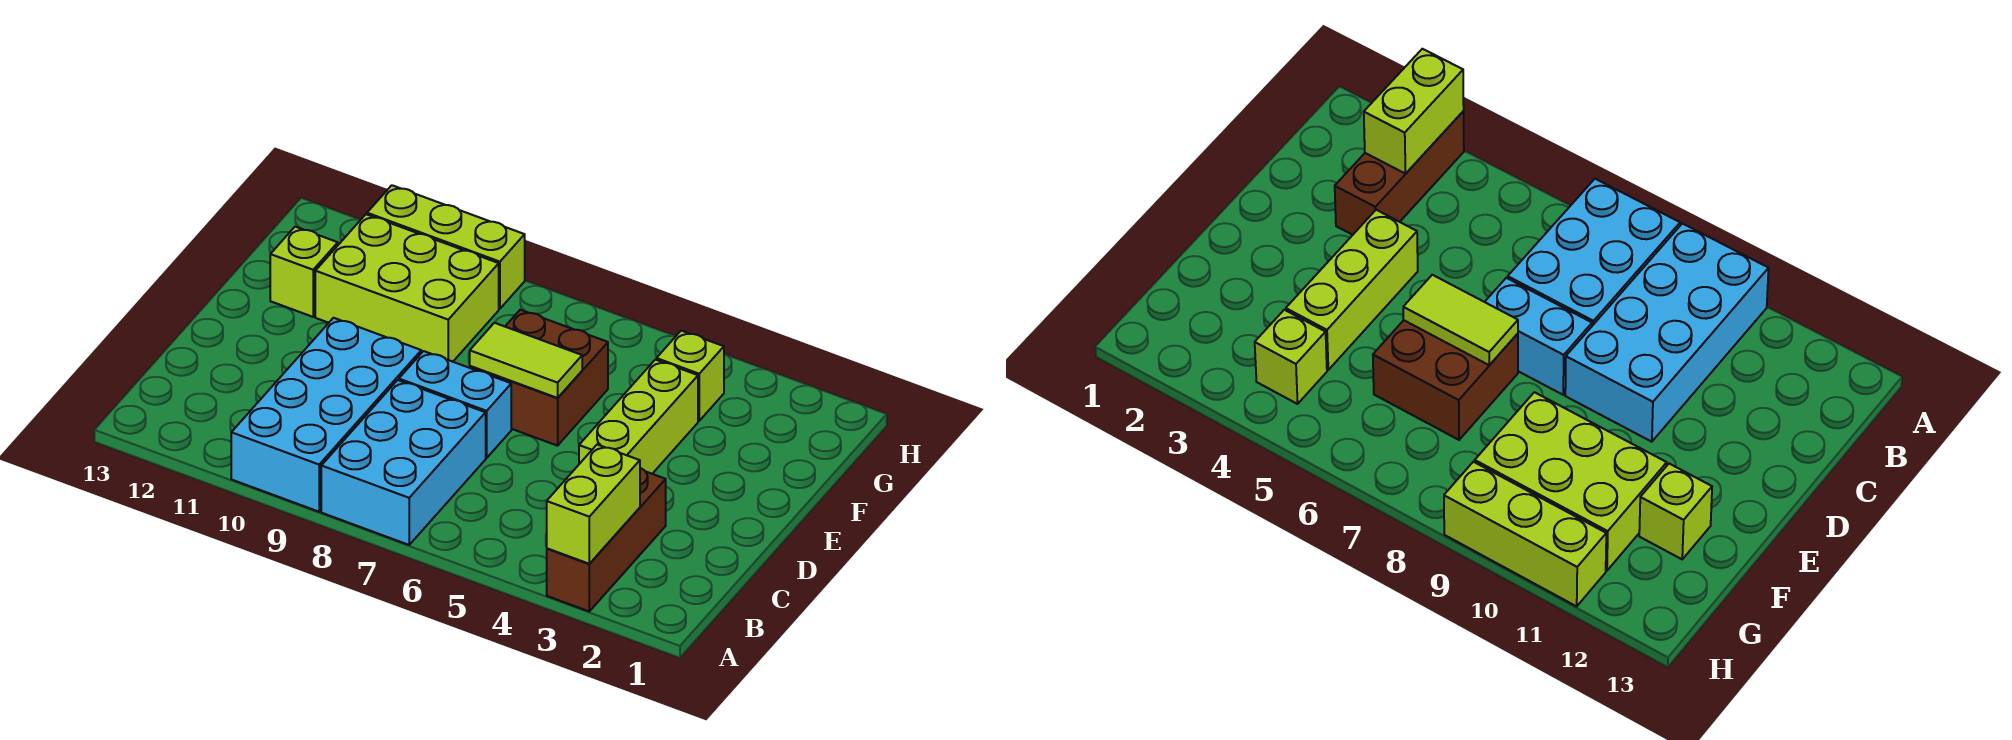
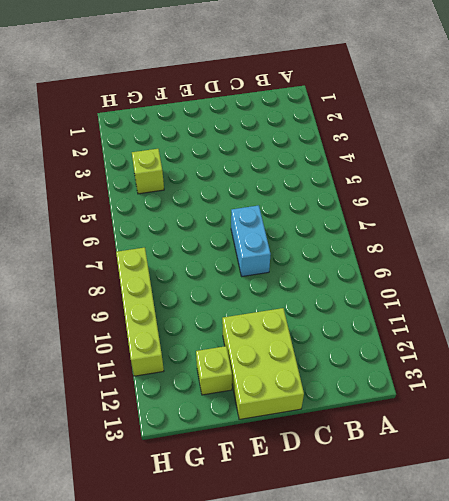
lime brick D11:E13 level 1 -> lime brick F9:G11 level 1
lime brick H8:H11 level 1 -> lime brick H9:H11 level 1
none -> brown brick A3:C3 level 1
none -> cyan brick A7:C8 level 1
none -> cyan brick A9:D10 level 1

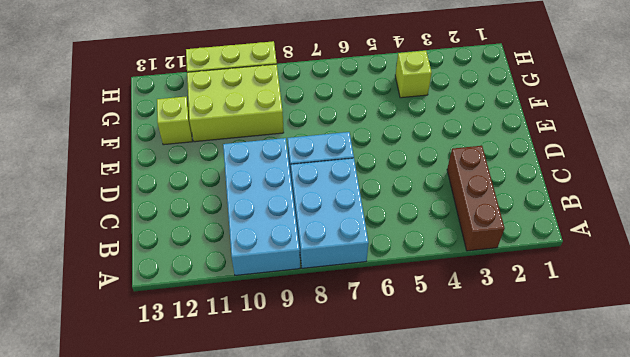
none -> lime brick D4:F4 level 1
none -> brown brick E6:F7 level 1
none -> lime brick A3:B3 level 2

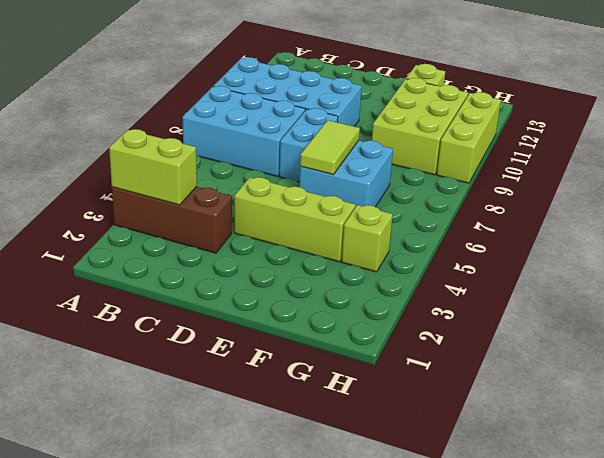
cyan brick E6:F7 level 1 -> brown brick E6:F7 level 1

